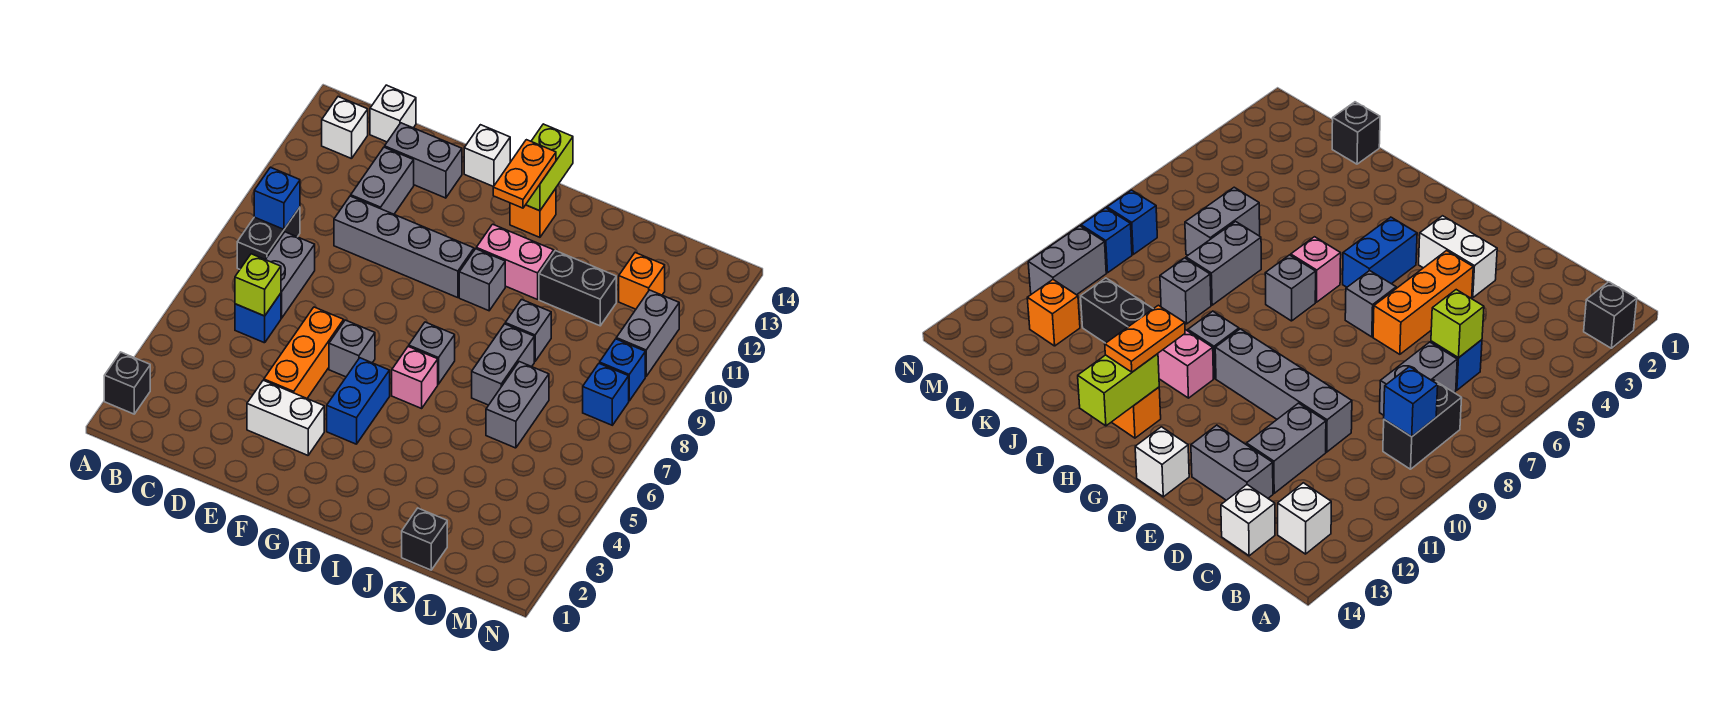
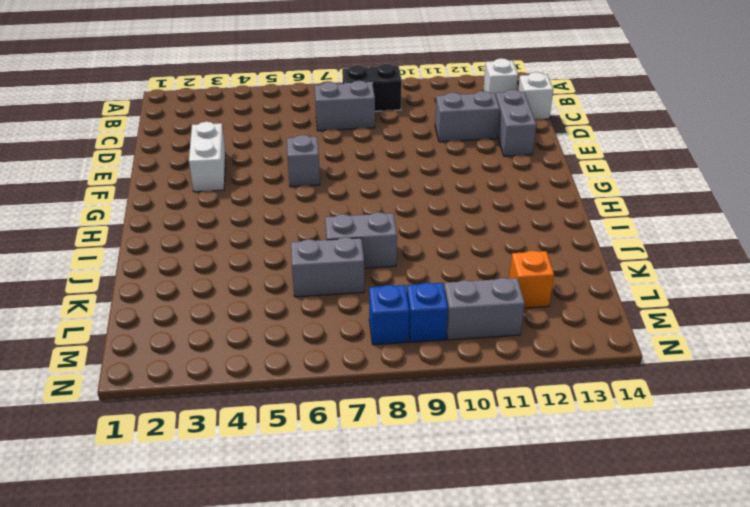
none -> black brick A2 level 1
none -> blue brick C6 level 1
none -> grey brick D10:G10 level 1
none -> orange brick E4:E6 level 1

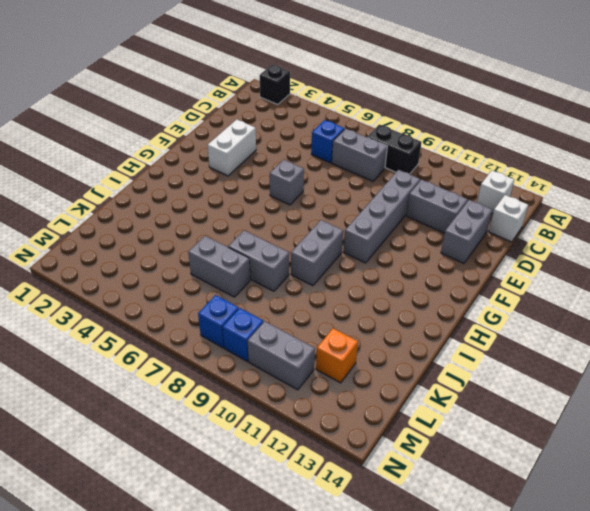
grey brick H9:I9 level 1 -> none
none -> orange brick E4:E6 level 1
none -> white brick F14 level 1
none -> blue brick G4:G5 level 1
none -> pink brick H6 level 1

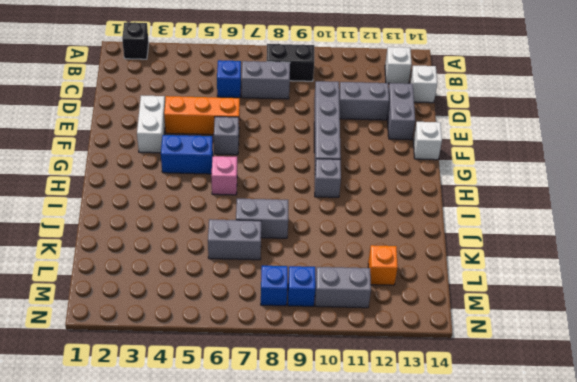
none -> grey brick H7 level 1
none -> pink brick H11:I11 level 1
none -> orange brick H13 level 1
none -> grey brick J9 level 1

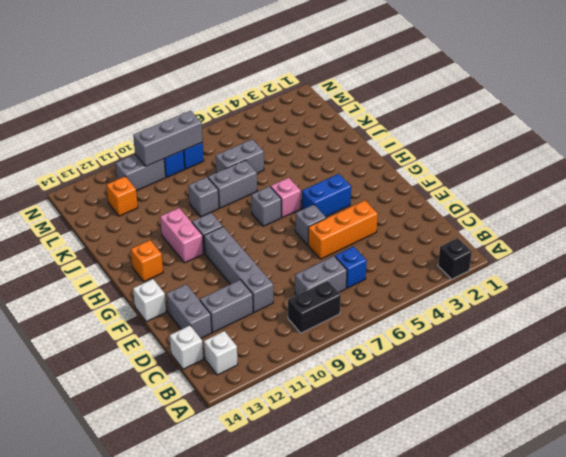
grey brick M8:M10 level 2 -> none
none -> white brick E3:F3 level 1
none -> black brick J11:K11 level 1
none -> black brick K1 level 1
none -> blue brick B9 level 2

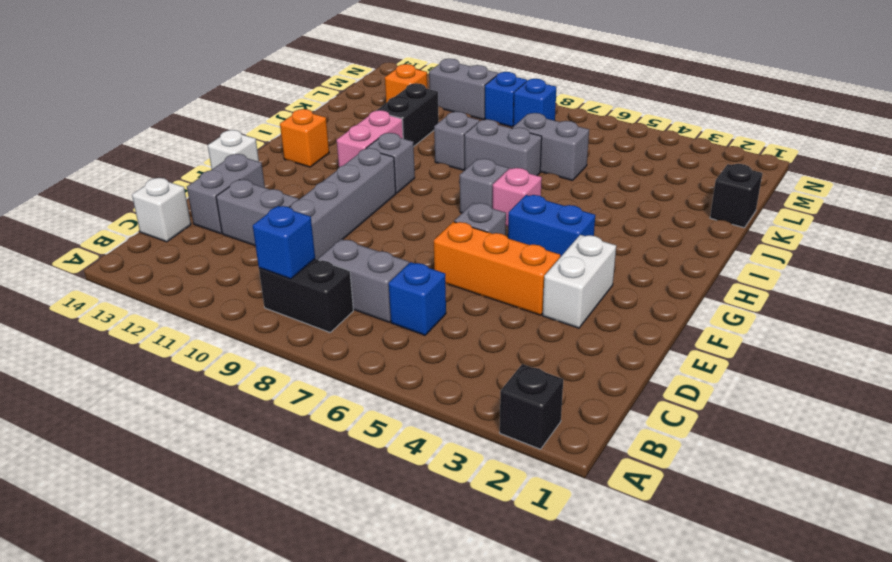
none -> white brick B13 level 1
none -> lime brick C6 level 2
none -> lime brick H13:H14 level 2
none -> orange plate H12:H13 level 3

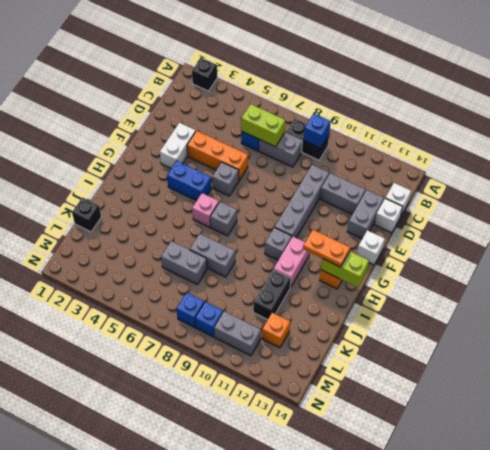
lime brick C6:C7 level 2 -> lime brick C6 level 2
white brick D14 level 1 -> white brick B13 level 1
none -> grey brick J9 level 1

